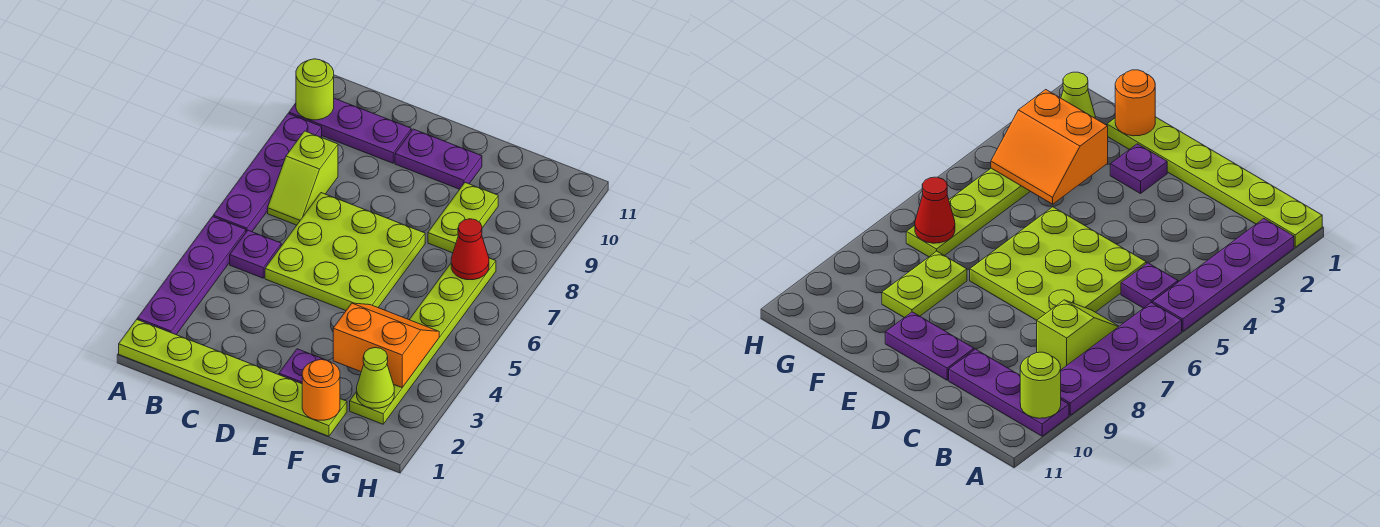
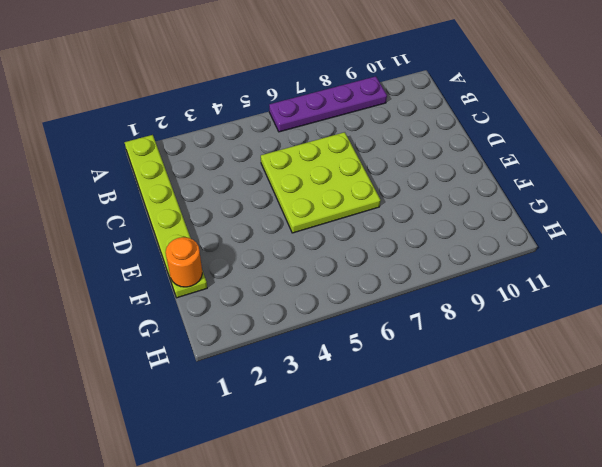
none -> purple plate A2:A5 level 1
none -> purple plate A10:C10 level 1
none -> purple plate B5 level 1

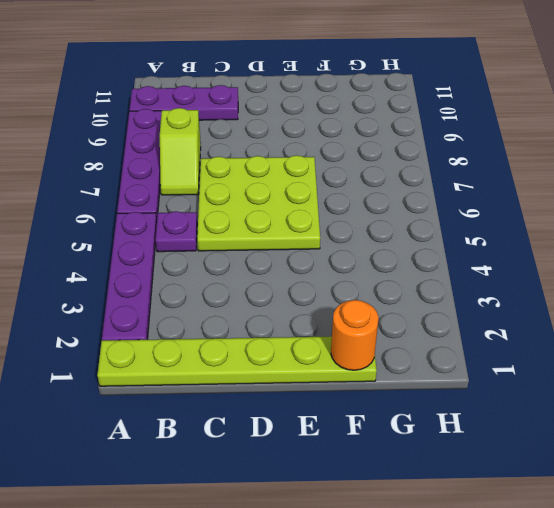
none -> purple plate D10:E10 level 1
none -> purple plate E2 level 1
none -> lime plate F8:F9 level 1

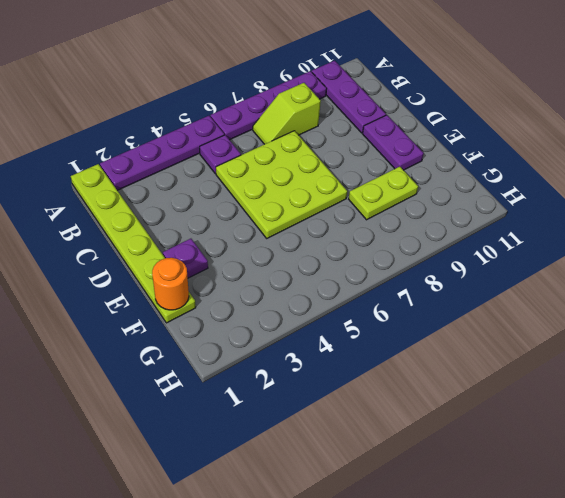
none -> lime plate G2:G7 level 1
none -> lime round brick A10 level 2
none -> orange slope F3:G4 level 2 top 3

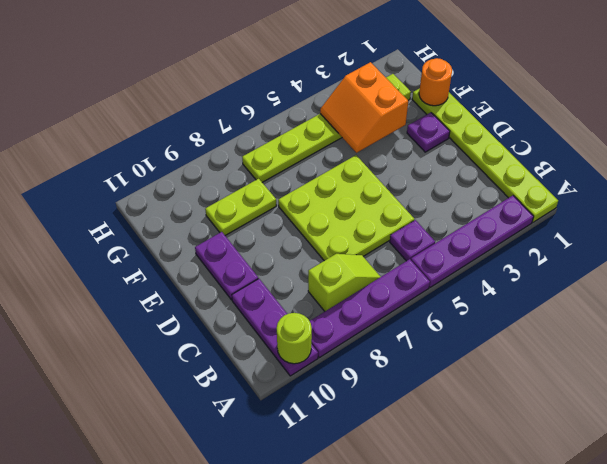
none -> lime cone G2 level 2
none -> red cone G7 level 2

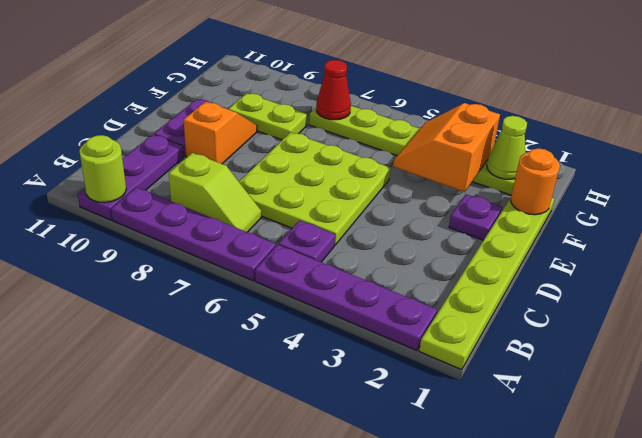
orange slope D9:E9 level 1 top D -> none

